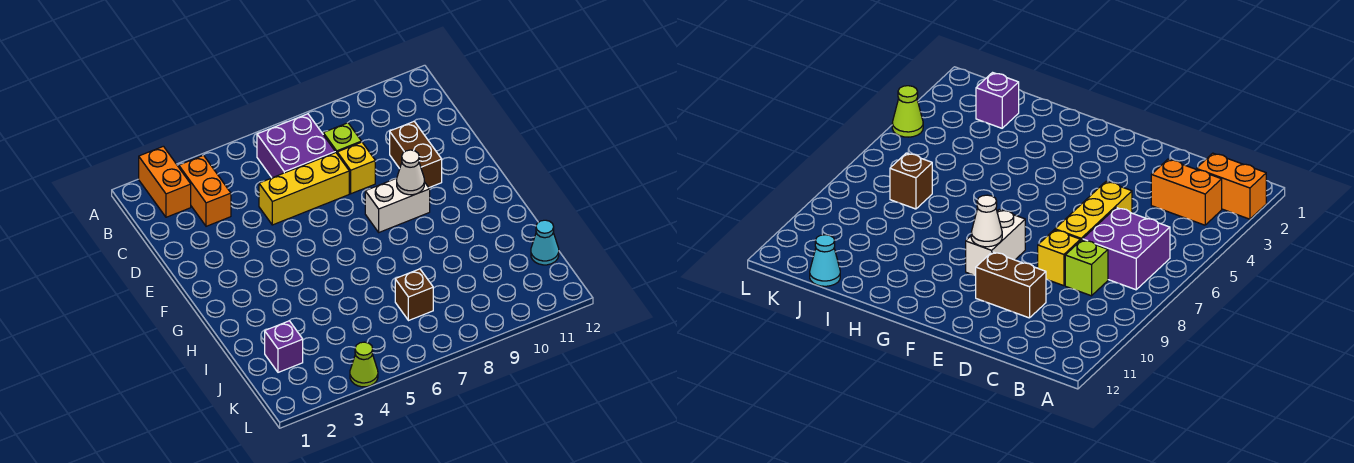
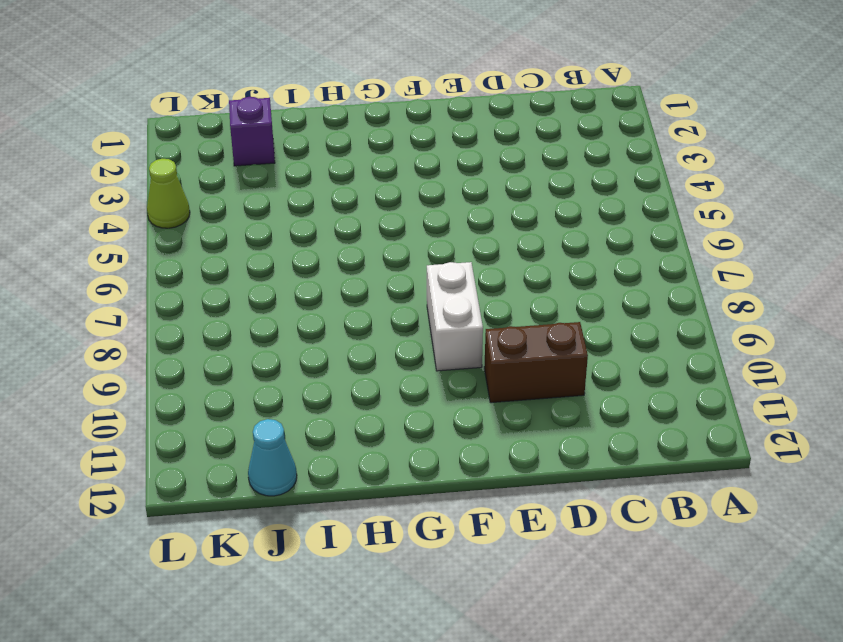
none -> orange brick A2:B2 level 1
none -> orange brick B3:C3 level 1
none -> purple brick B6:C7 level 1

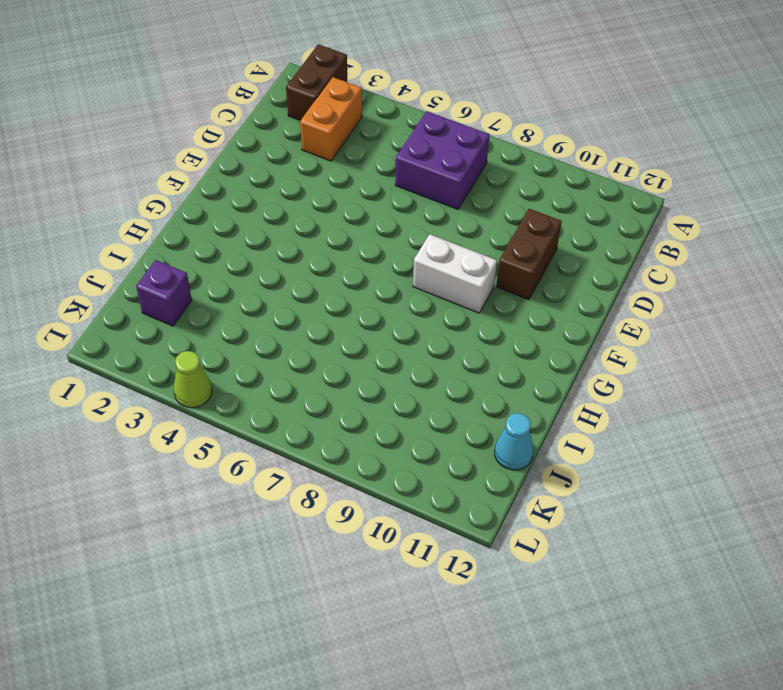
brown brick A2:B2 level 1 -> orange brick A2:B2 level 1
none -> lime brick C8 level 1
none -> yellow brick D5:D7 level 1
none -> yellow brick D8 level 1

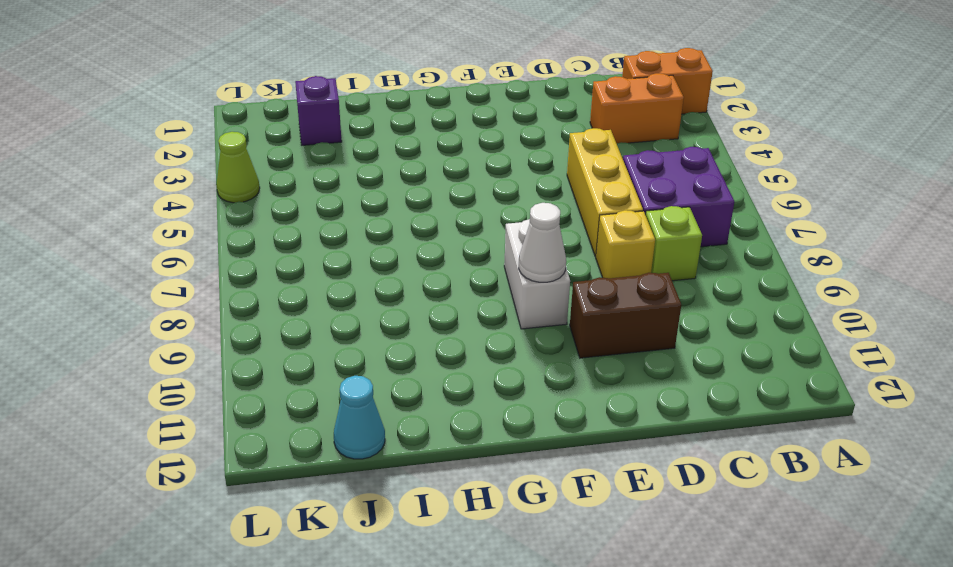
none -> brown brick J7 level 1

